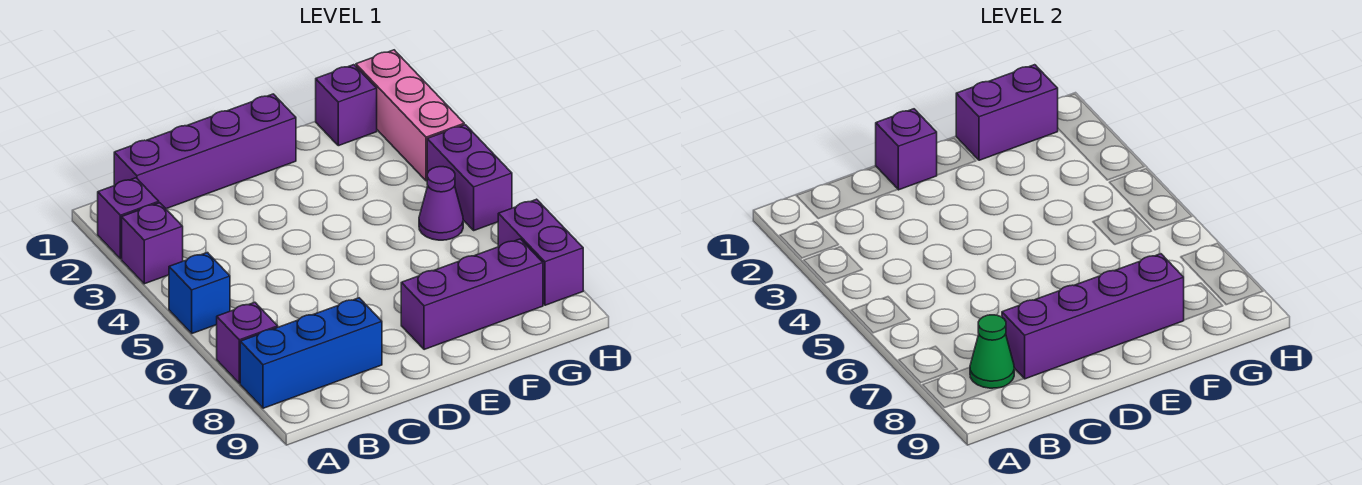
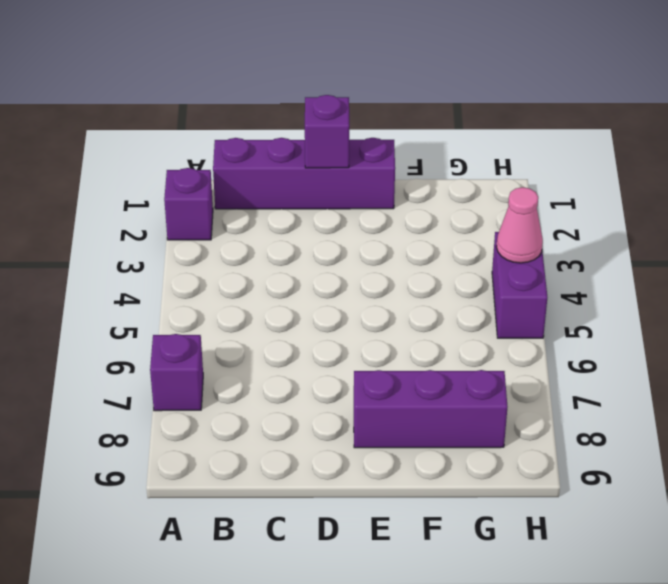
pink cone H4 level 2 -> none
none -> purple brick A3 level 1
none -> blue brick A5 level 1
none -> blue brick A8:C8 level 1

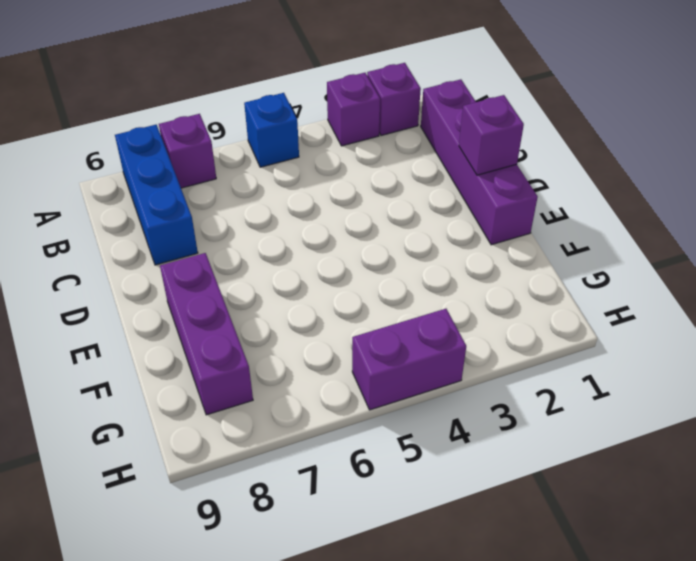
none -> purple brick G1 level 1
none -> purple cone G5 level 1
none -> pink brick H1:H3 level 1

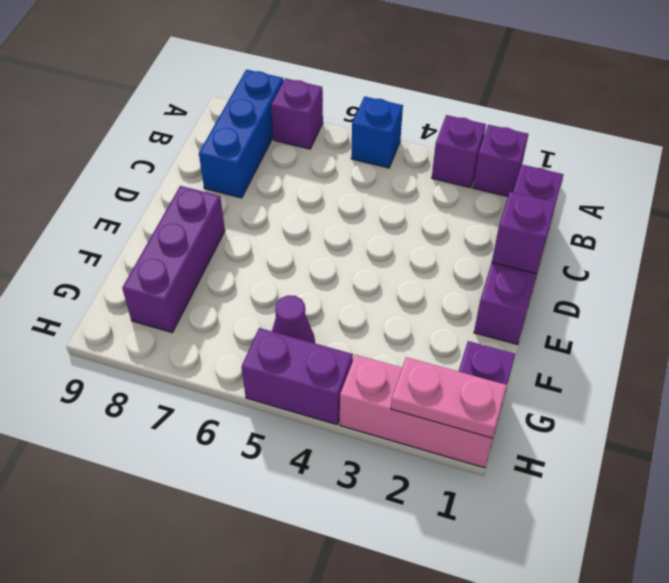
pink plate H1:H2 level 2 -> none
none -> purple brick H7:H8 level 1
none -> green cone B8 level 2
none -> purple brick C8:F8 level 2

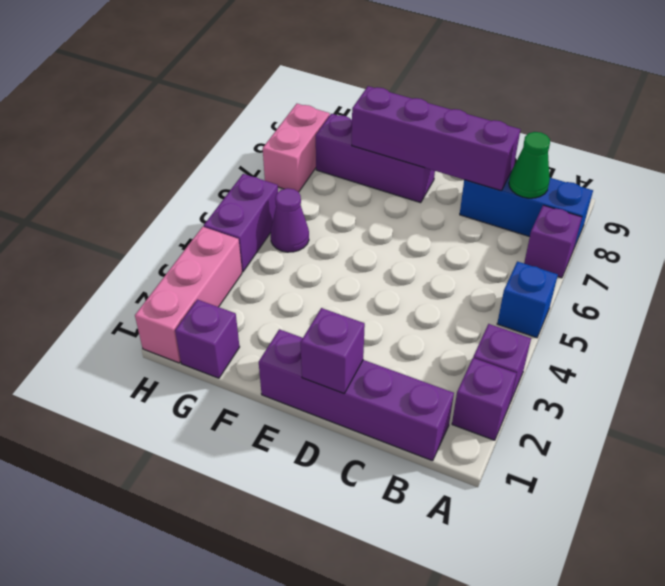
pink brick H7:H8 level 1 -> purple brick H7:H8 level 1
none -> purple brick F1:G1 level 2

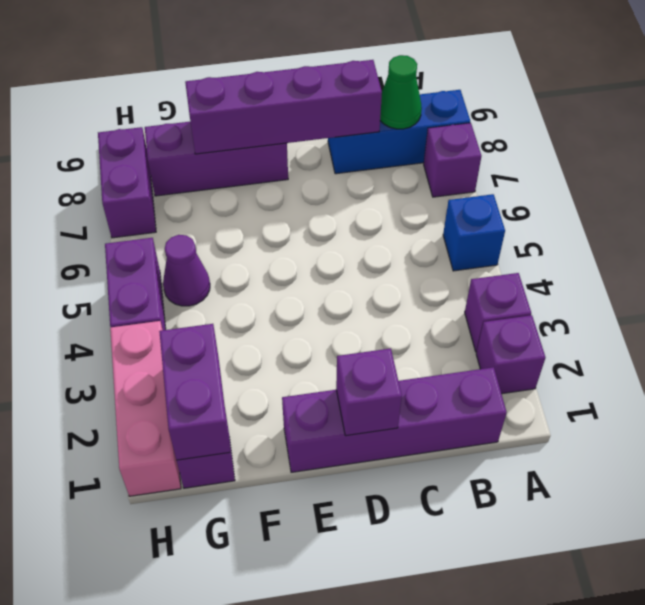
purple brick G1:G2 level 2 -> purple brick F1:G1 level 2

